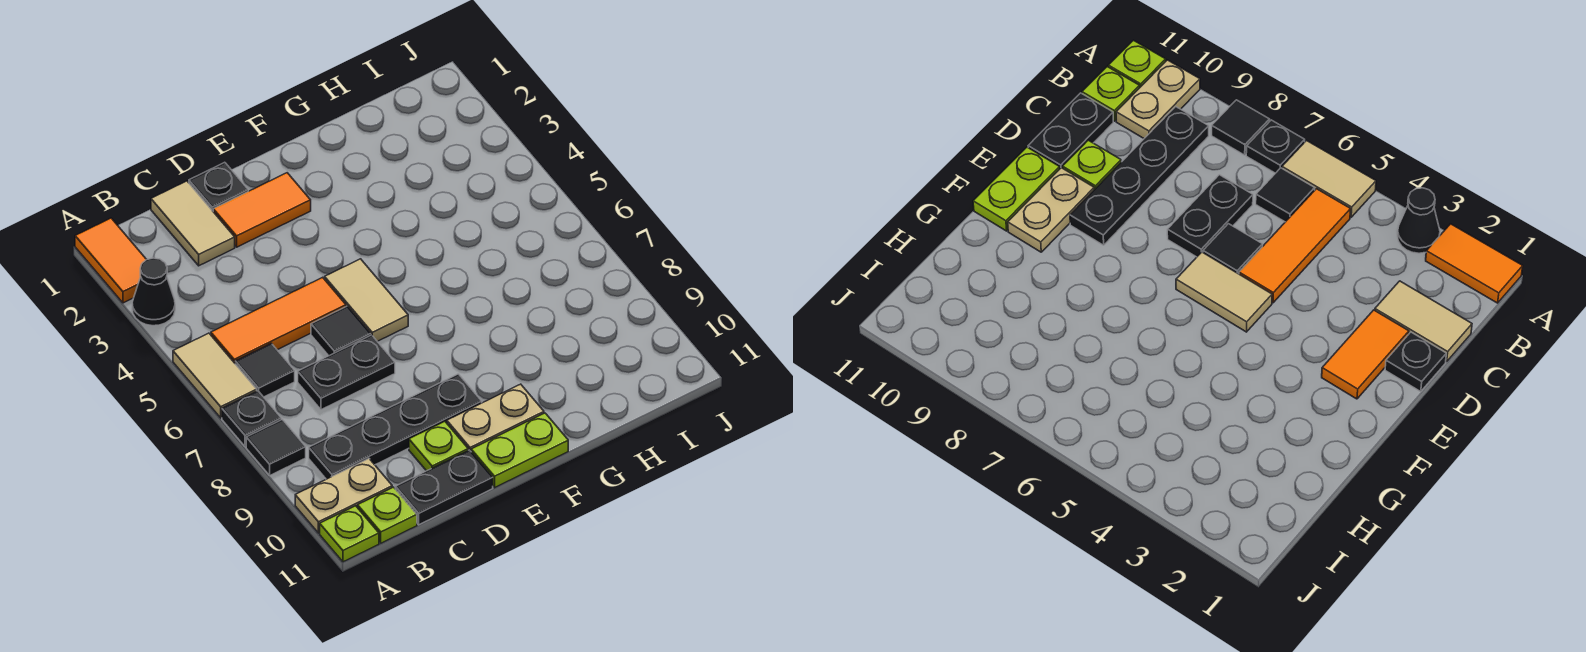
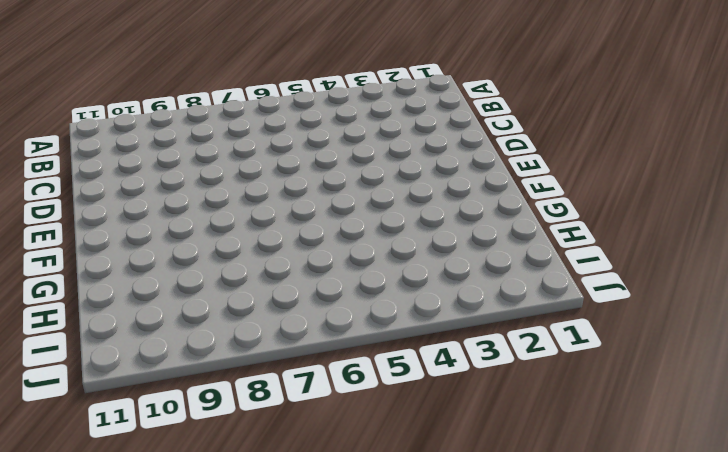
none -> orange tile A1:A2 level 1
none -> black cone A3 level 1
none -> tan tile A5:A6 level 1

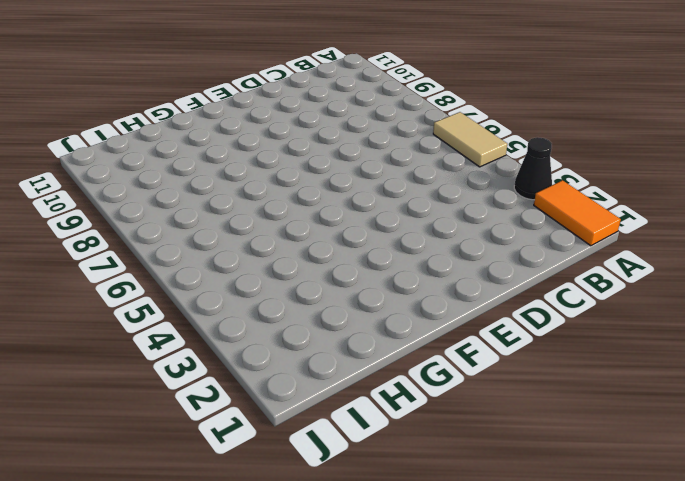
none -> black plate A7 level 1
none -> black tile A8 level 1
none -> tan plate A10:B10 level 1

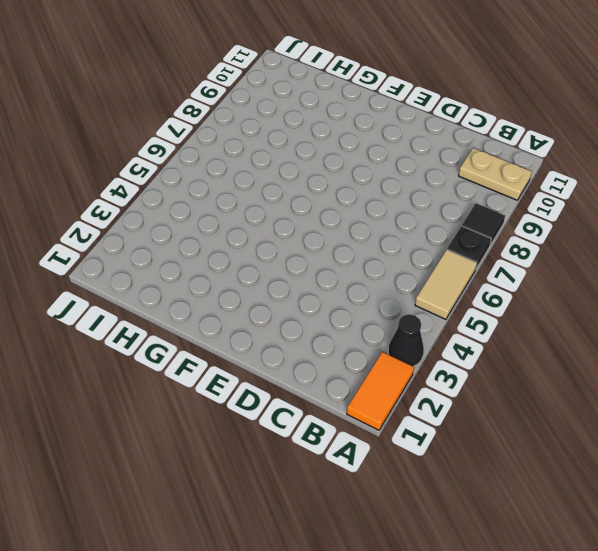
none -> lime plate A11 level 1
none -> orange tile B5:D5 level 1
none -> black tile B6 level 1

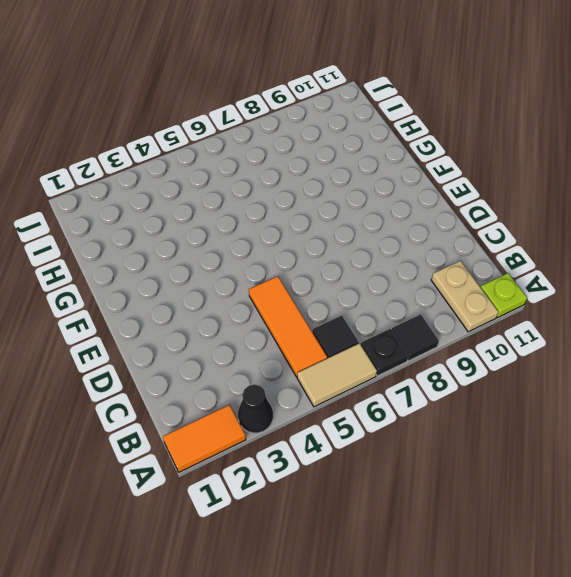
none -> black plate B9:E9 level 1
none -> lime plate B11 level 1
none -> tan tile C1:C2 level 1

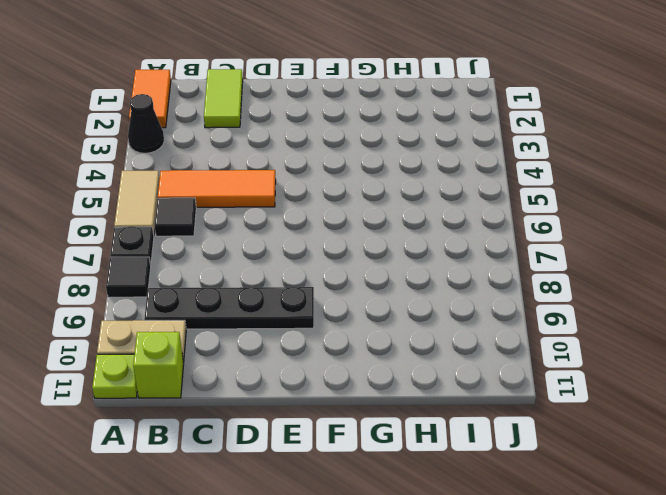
lime brick B11 level 1 -> lime plate B11 level 1
lime tile C1:C2 level 1 -> tan tile C1:C2 level 1
none -> black plate C7:D7 level 1
none -> black plate C11:D11 level 1
none -> black plate D1 level 1

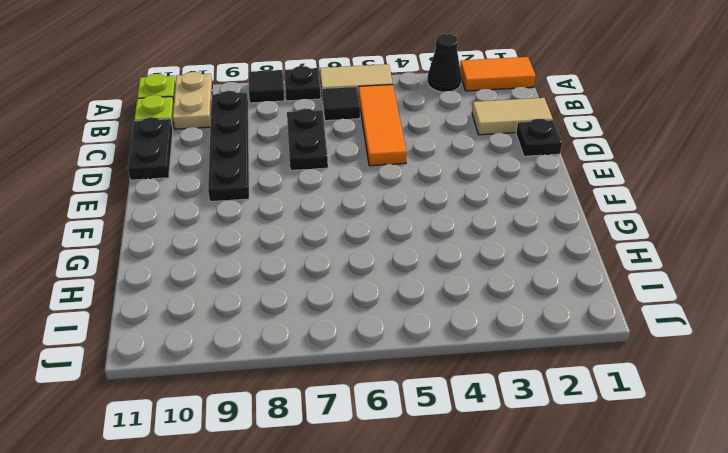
none -> orange tile D2:E2 level 1
none -> black tile D6 level 1
none -> lime plate D10 level 1

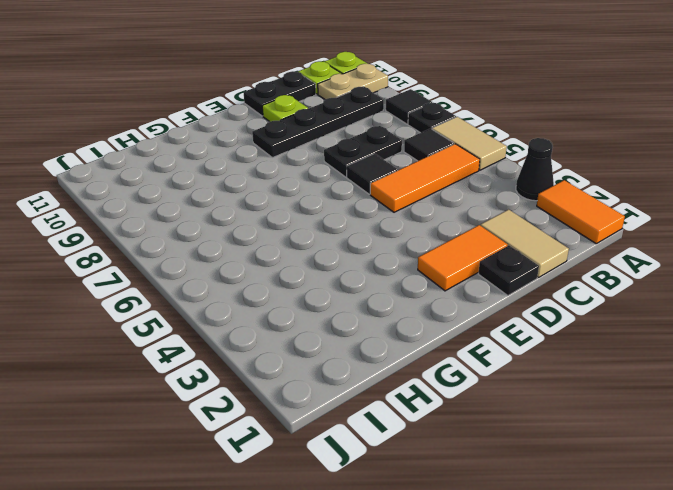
none -> tan tile E5:E6 level 1
none -> tan plate E10:F10 level 1
none -> lime plate E11:F11 level 1

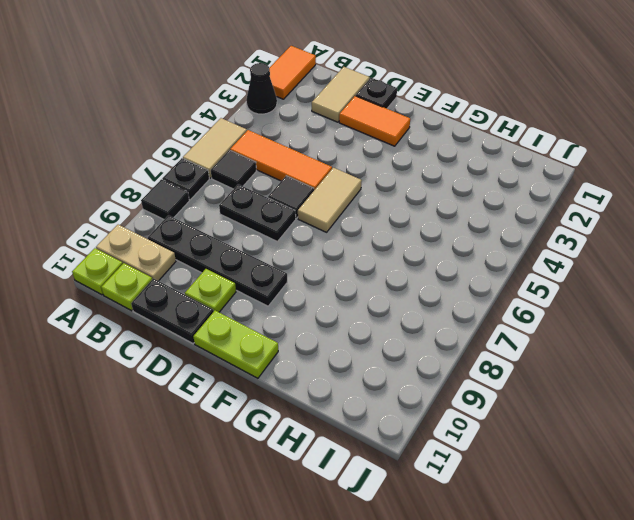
none -> tan plate E10:F10 level 1

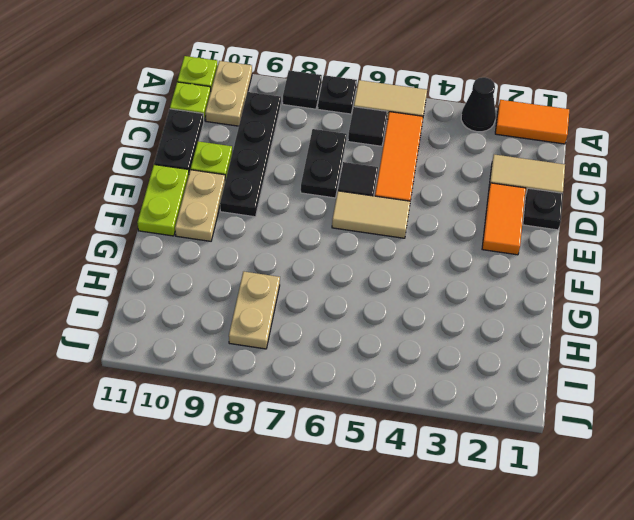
tan plate H8:I8 level 1 -> none

